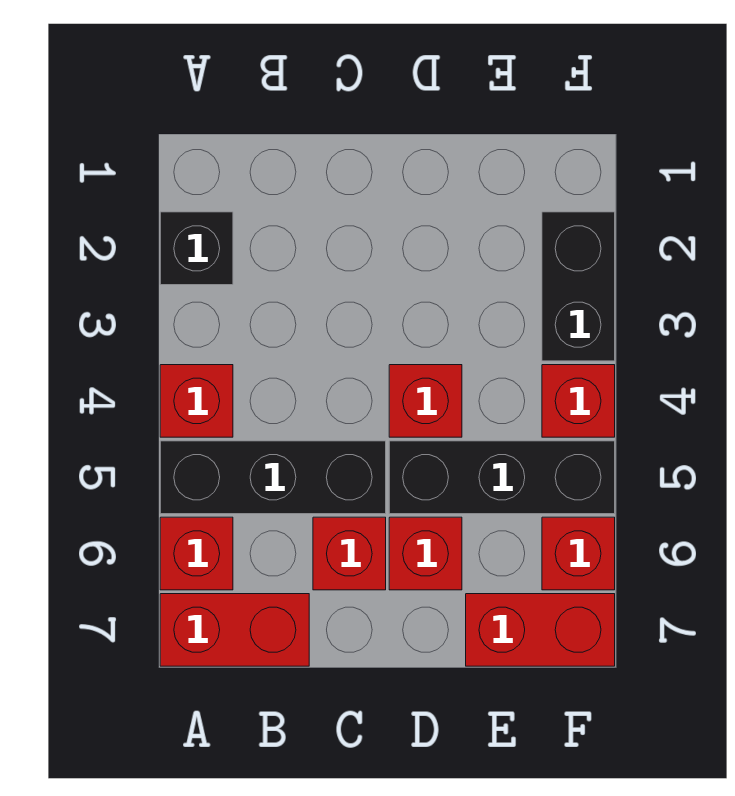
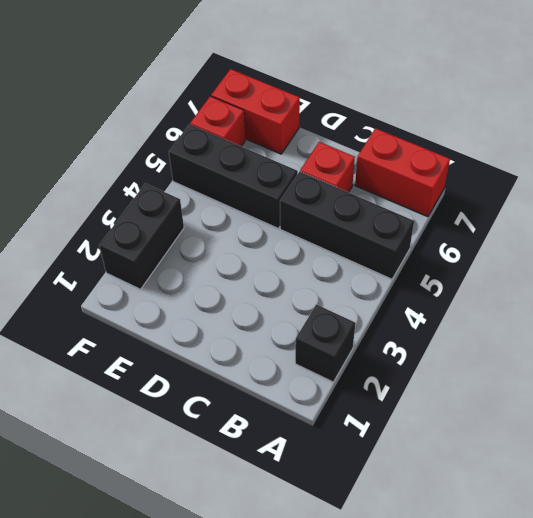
none -> red brick A4 level 1
none -> red brick A6 level 1
none -> red brick D4 level 1

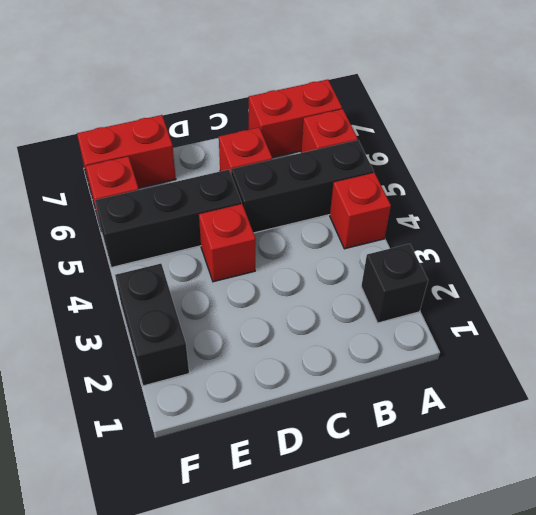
none -> red brick D6 level 1
none -> red brick F4 level 1

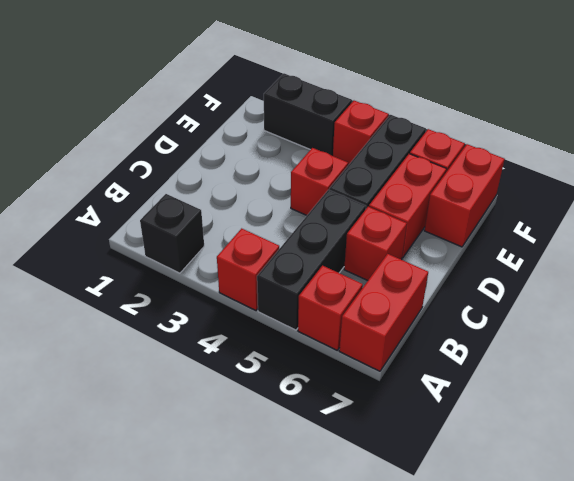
red brick D6:E6 level 1 -> red brick D6 level 1

